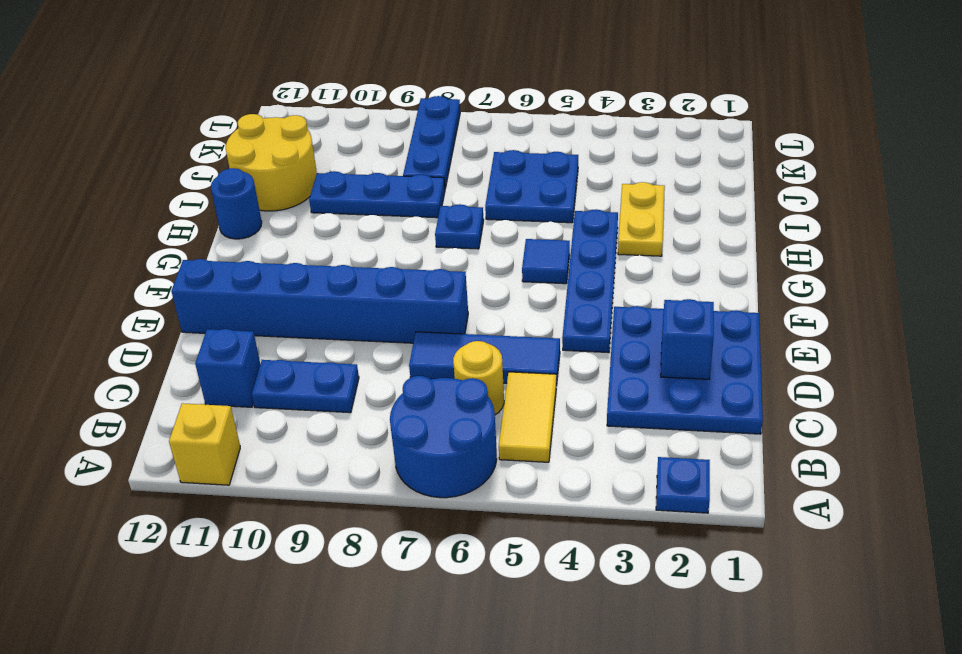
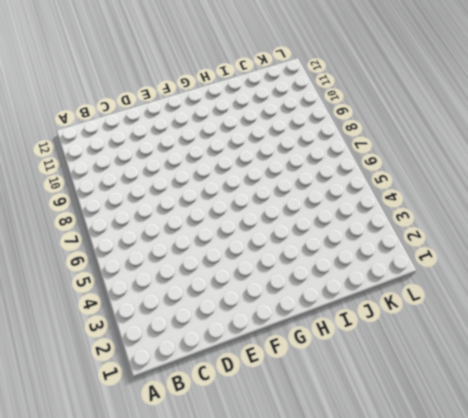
none -> blue plate A2 level 1
none -> blue round brick A6:B7 level 1
none -> yellow brick A11 level 1

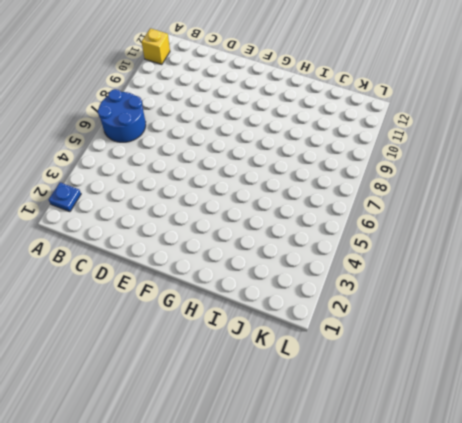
none -> yellow tile B5:C5 level 1
none -> blue plate C1:E3 level 1
none -> yellow round brick C6 level 1

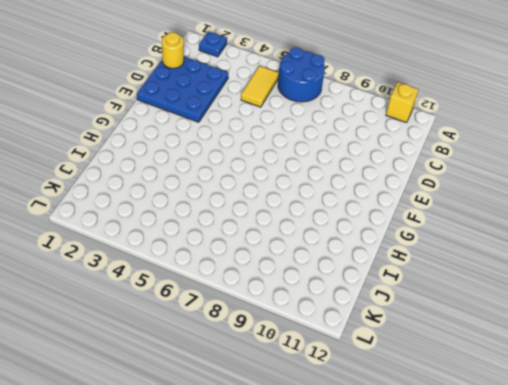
yellow round brick C1 level 2 -> yellow round brick C6 level 1
none -> blue plate C9:C10 level 1
none -> blue brick C11 level 1
none -> blue tile D5:D7 level 1

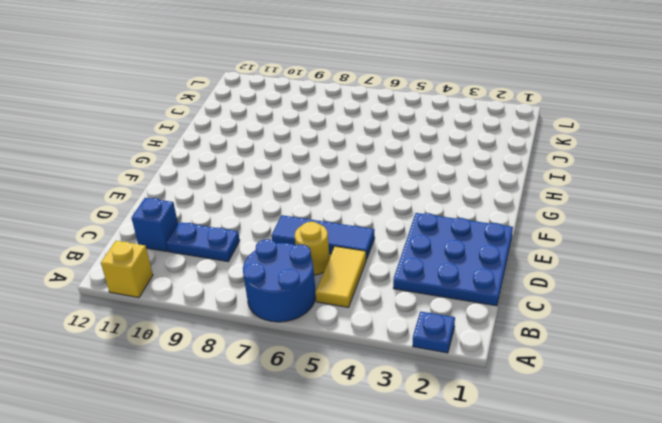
none -> blue plate E4:H4 level 1
none -> blue brick E7:E12 level 1
none -> blue tile G5 level 1

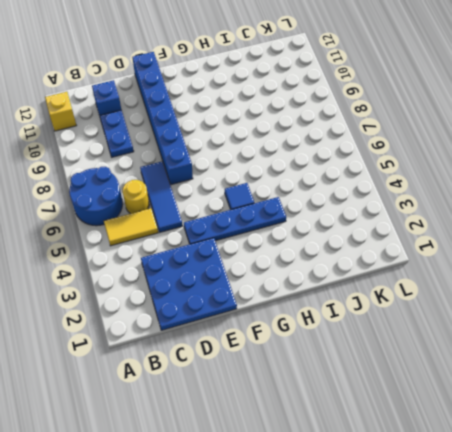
none -> blue plate A2 level 1
none -> yellow plate H3:I3 level 1
none -> blue plate H7 level 1

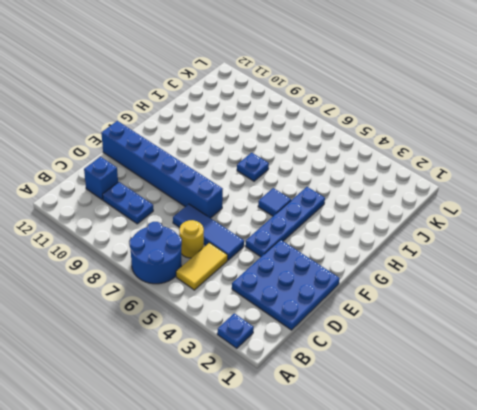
none -> yellow brick A11 level 1
none -> yellow plate H3:I3 level 1
none -> blue round brick H12 level 1

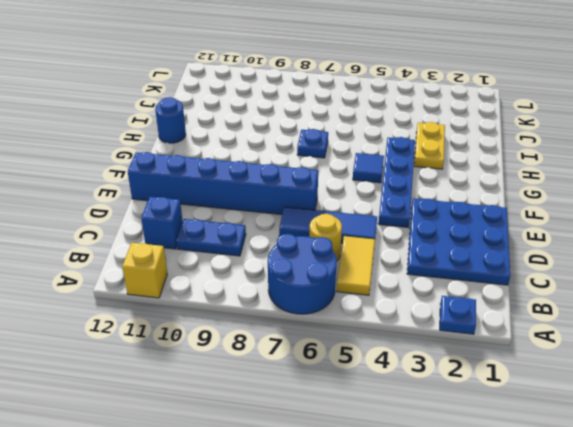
none -> blue plate I5:J6 level 1
none -> blue plate I8:I10 level 1
none -> yellow round brick I11:J12 level 1

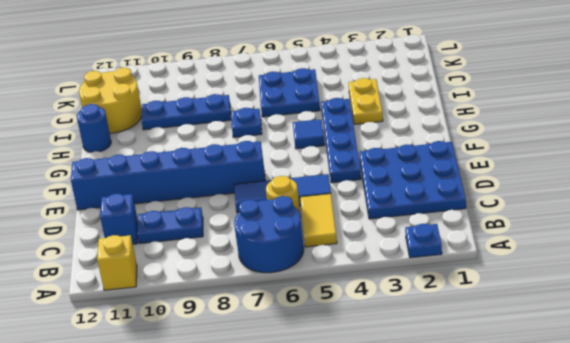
none -> blue plate J8:L8 level 1
none -> blue brick D2 level 2

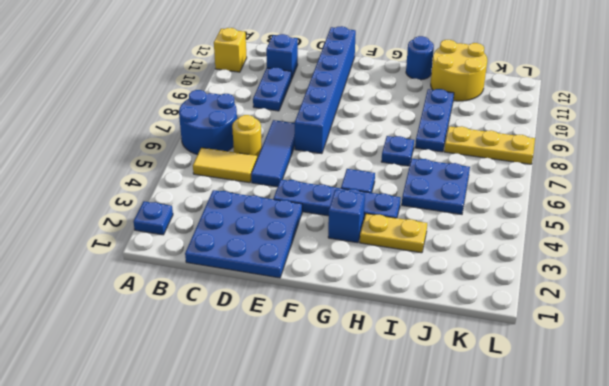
blue brick G3 level 1 -> blue brick D2 level 2
yellow plate J8:L8 level 1 -> blue plate J8:L8 level 1

